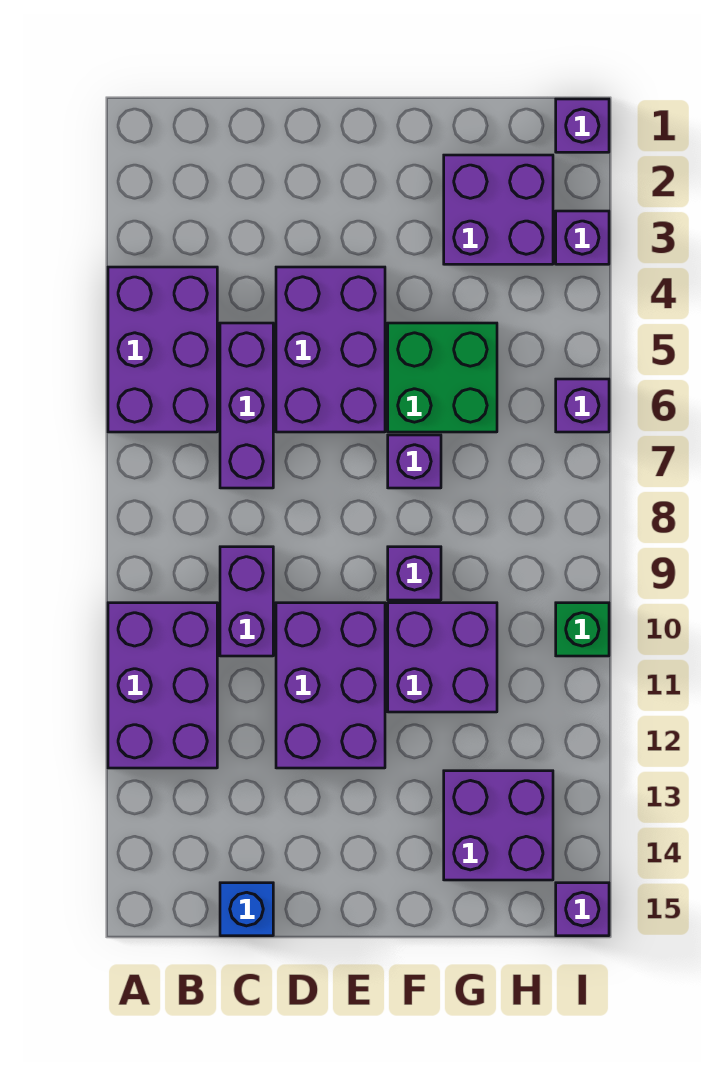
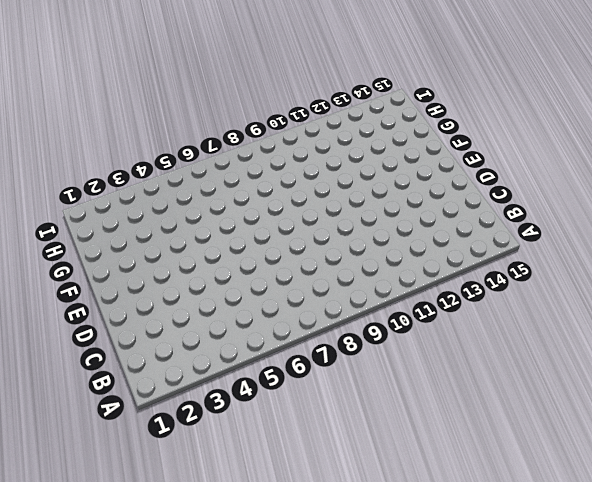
none -> purple brick A4:B6 level 1
none -> purple brick A10:B12 level 1
none -> purple brick C5:C7 level 1

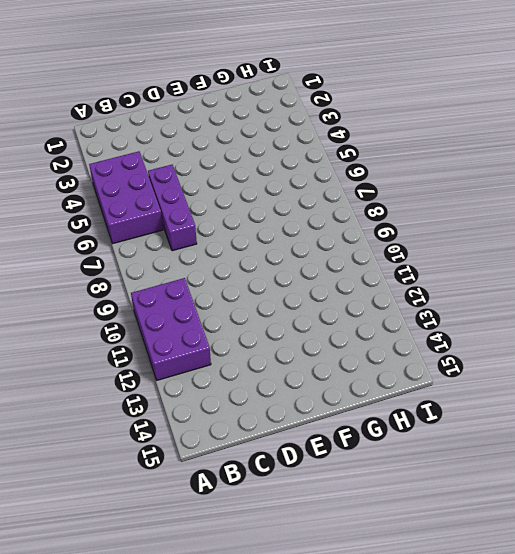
none -> purple brick C9:C10 level 1
none -> blue brick C15 level 1
none -> purple brick D4:E6 level 1

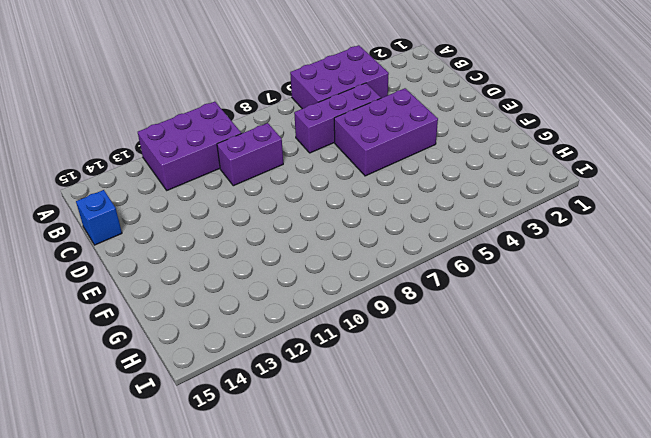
none -> purple brick D10:E12 level 1
none -> green brick F5:G6 level 1
none -> purple brick F7 level 1

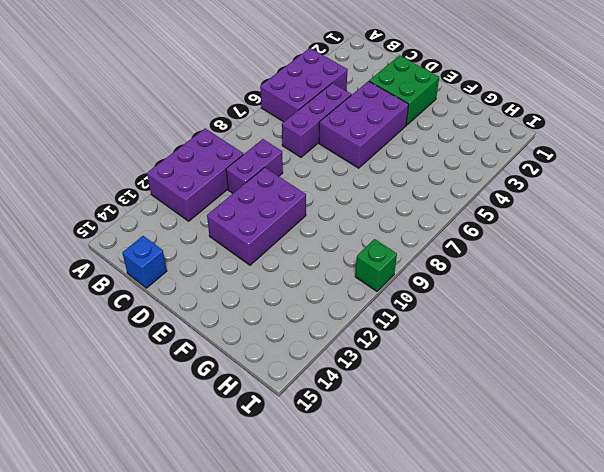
green brick D2:E3 level 1 -> green brick F5:G6 level 1
none -> purple brick F7 level 1
none -> purple brick F9 level 1
none -> purple brick F10:G11 level 1

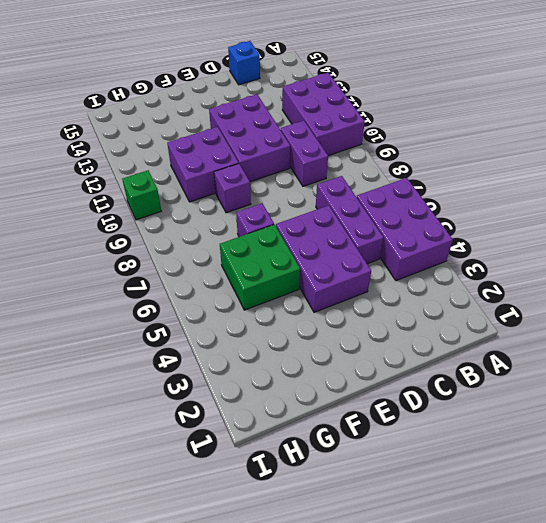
none -> purple brick G2:H3 level 1
none -> purple brick G13:H14 level 1
none -> purple brick I1 level 1

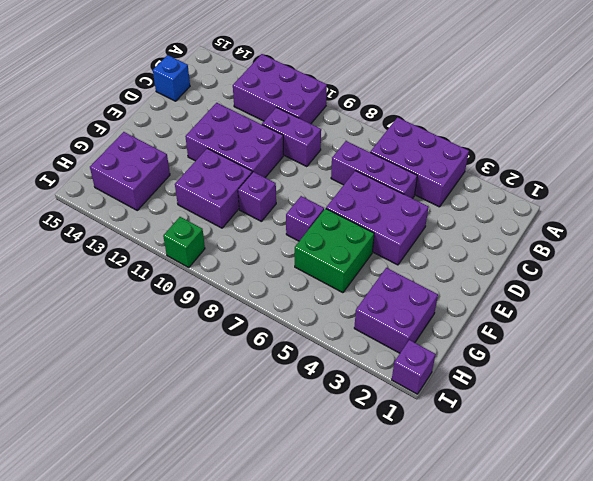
none -> purple brick I3 level 1
none -> purple brick I6 level 1
none -> purple brick I15 level 1

